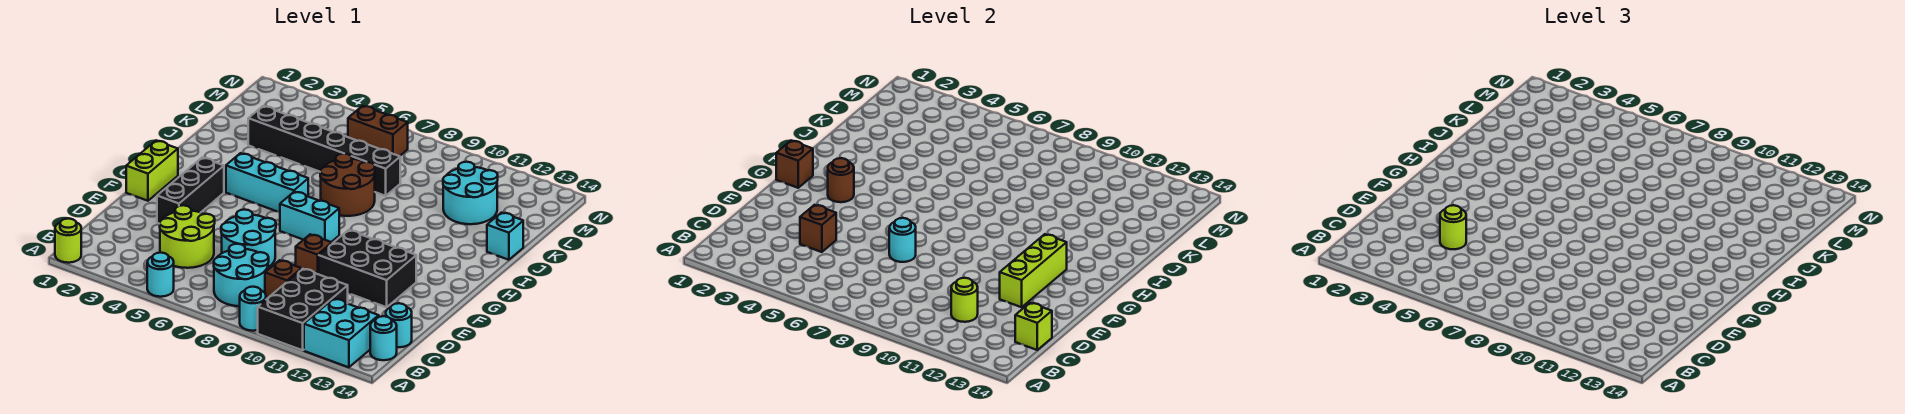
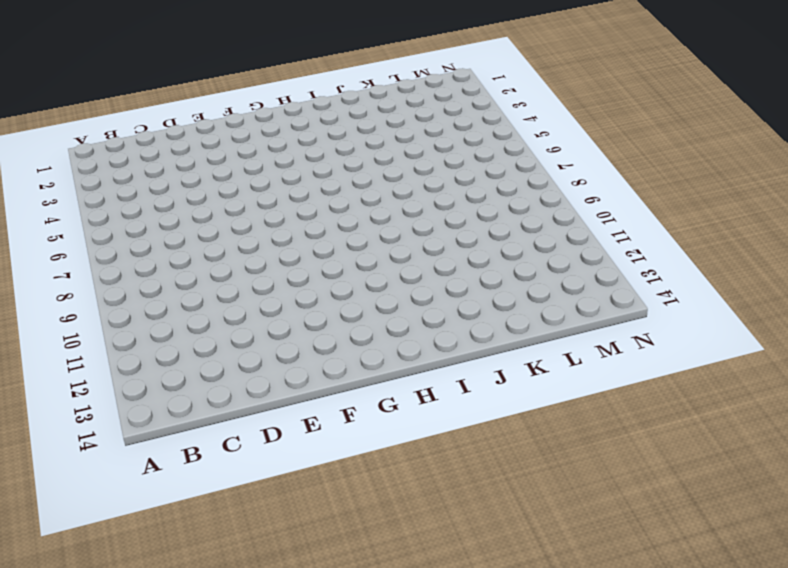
none -> lime round brick A1 level 1
none -> cyan round brick A5 level 1
none -> cyan round brick A9 level 1
none -> black brick A10:C11 level 1

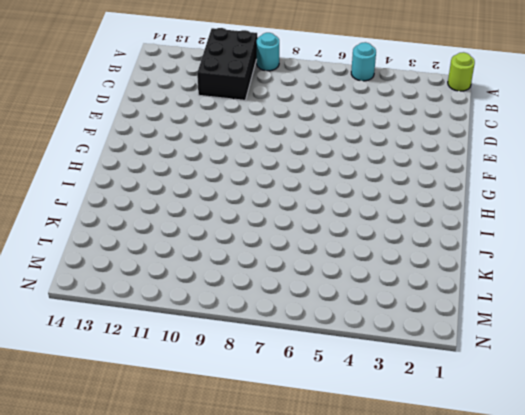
none -> cyan brick A12:B13 level 1
none -> cyan round brick B7:C8 level 1
none -> cyan round brick B14 level 1
none -> lime round brick C4:D5 level 1

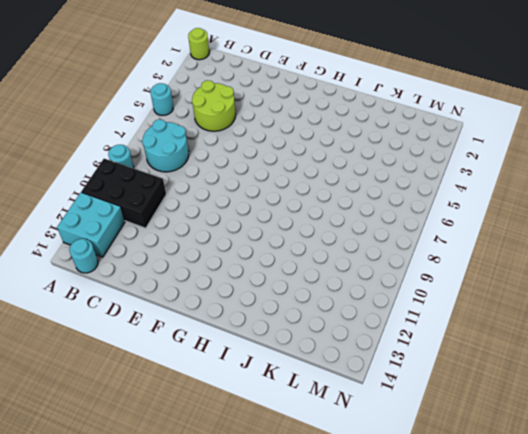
none -> brown brick C9 level 1
none -> cyan round brick C14 level 1
none -> cyan round brick D6:E7 level 1
none -> black brick E3:G3 level 1

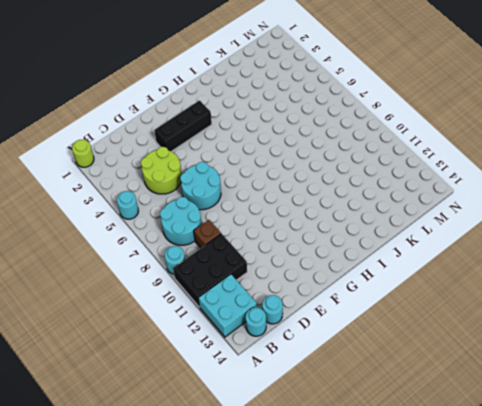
none -> brown brick E9 level 1
none -> black brick E10:F12 level 1
none -> lime brick F1:G1 level 1
none -> cyan brick G7:G8 level 1

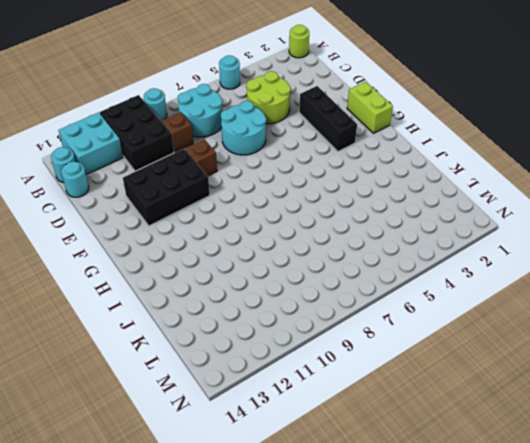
none -> cyan brick G7:G8 level 1
none -> cyan brick H4:H6 level 1
none -> brown round brick I7:J8 level 1
none -> cyan brick J14 level 1

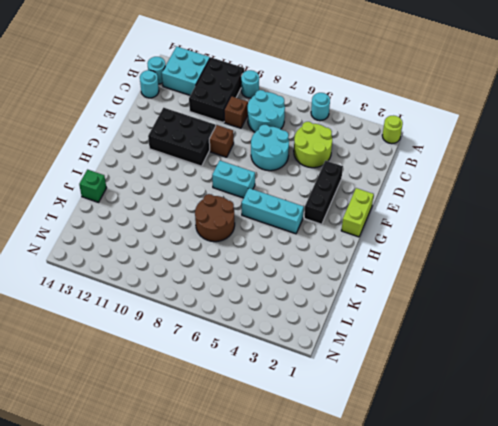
green brick J14 level 1 -> cyan brick J14 level 1
none -> black brick K3:K8 level 1
none -> cyan round brick K11:L12 level 1
none -> brown brick M6:M7 level 1
none -> lime round brick C11 level 2

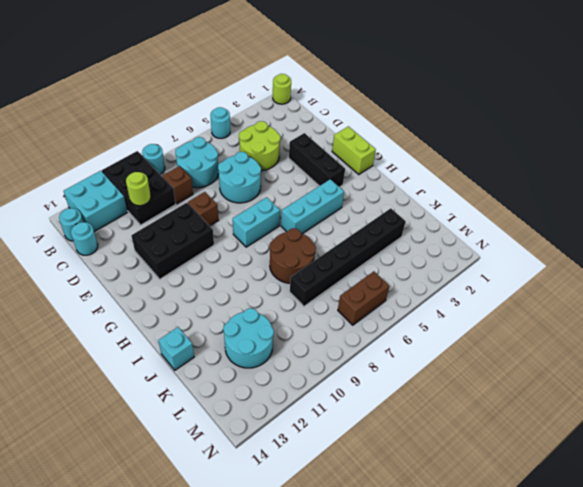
none -> lime brick C14 level 2
none -> brown brick D4 level 2
none -> cyan round brick E7 level 2
none -> lime brick E12:G12 level 2

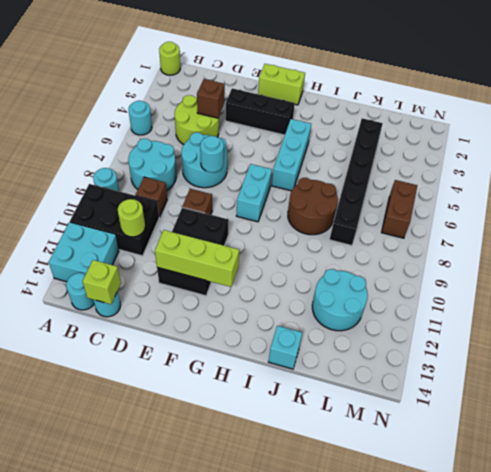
none -> brown brick G1 level 2
none -> brown round brick G3 level 2
none -> lime round brick D4 level 3

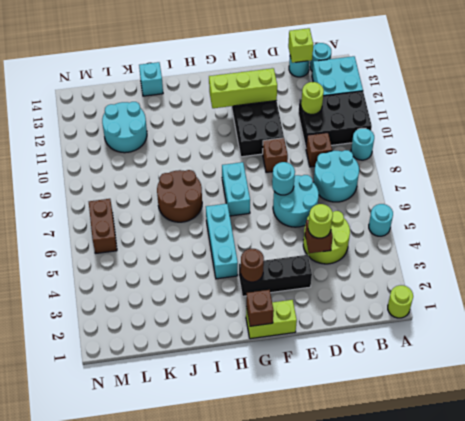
none -> black brick K3:K8 level 1

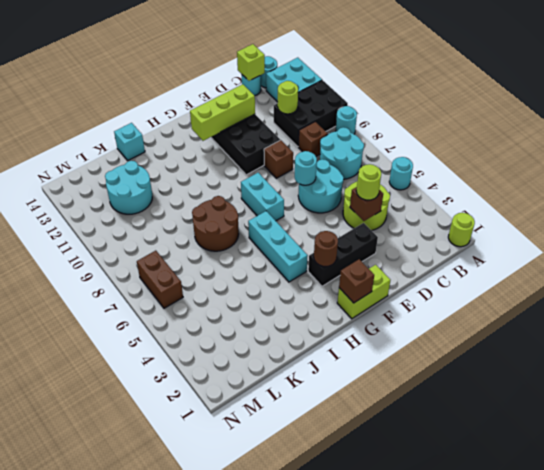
none -> black brick K3:K8 level 1

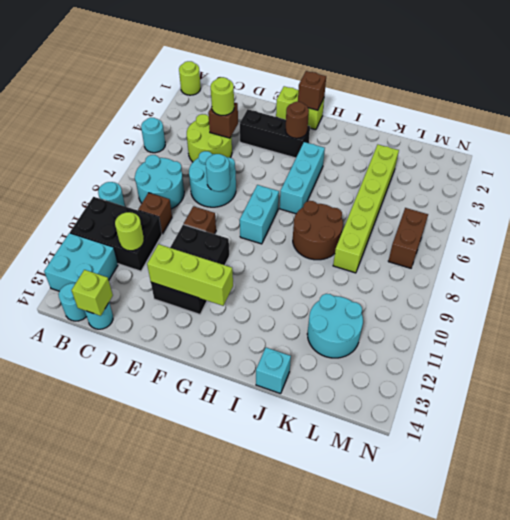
lime brick K3:K8 level 1 -> black brick K3:K8 level 1

